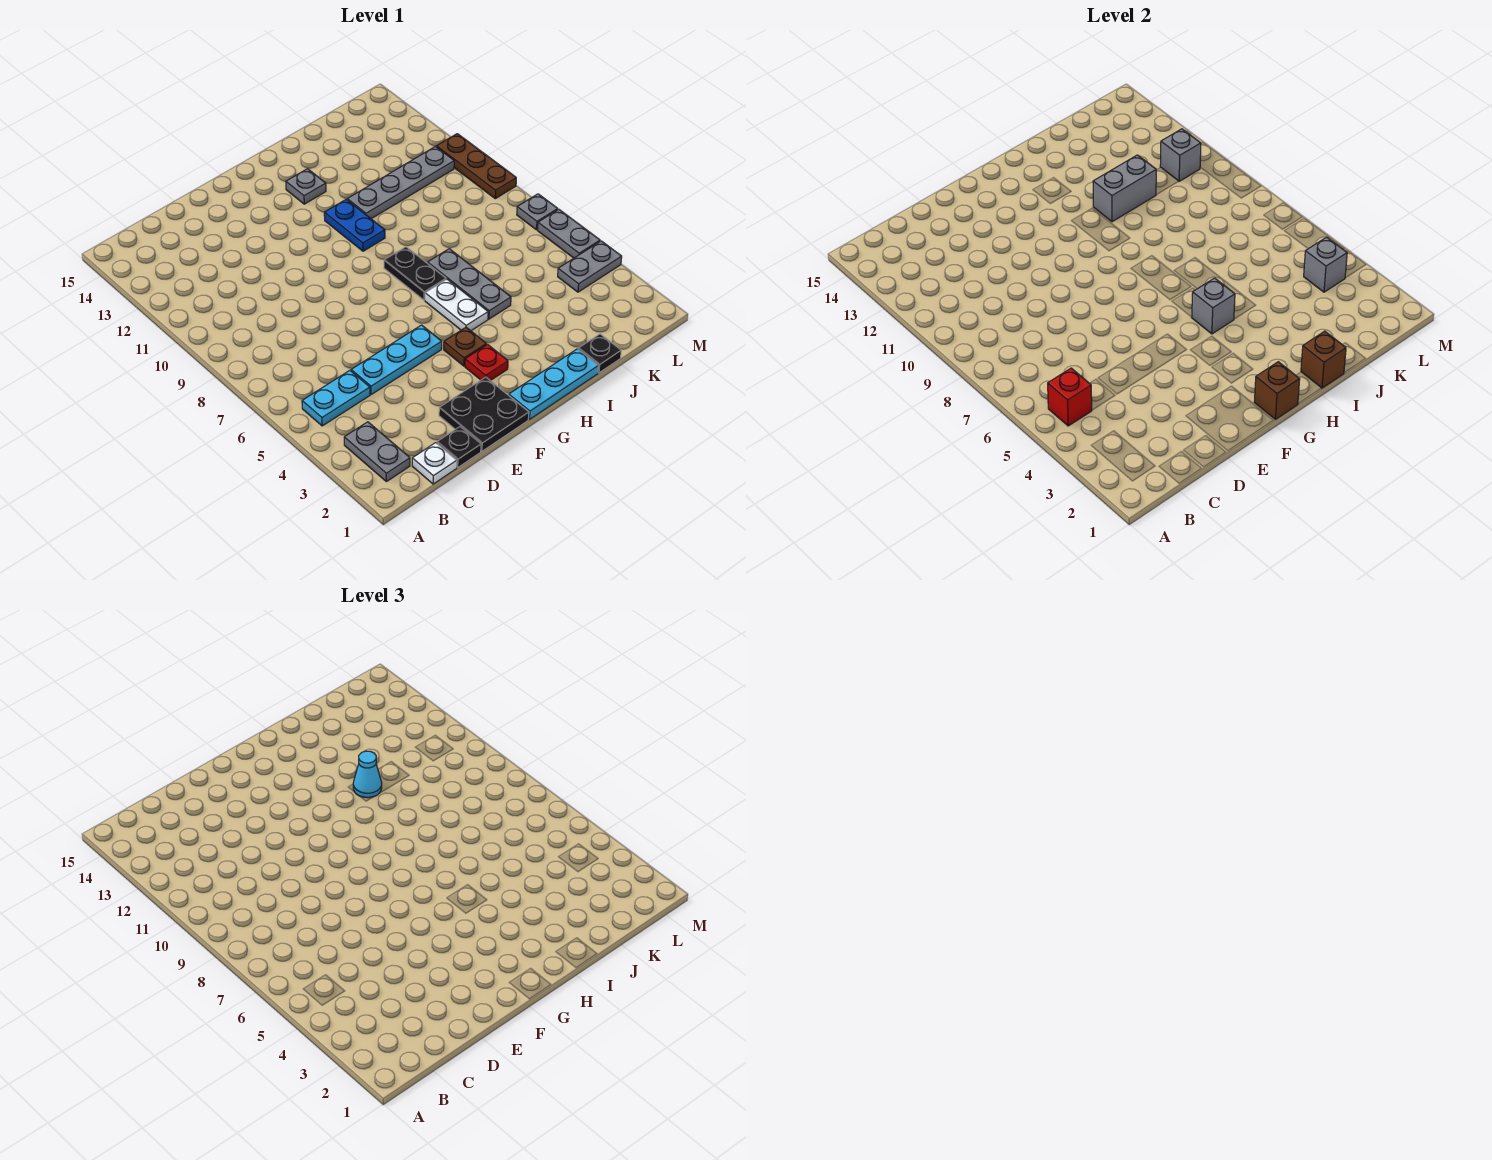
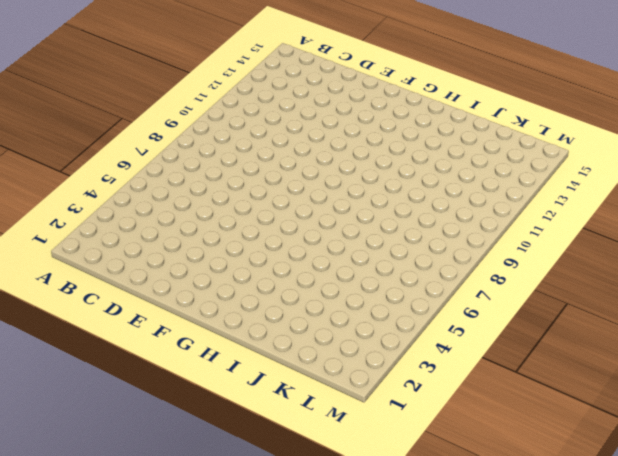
none -> grey plate B2:B3 level 1
none -> cyan plate B5:C5 level 1
none -> white plate C1 level 1

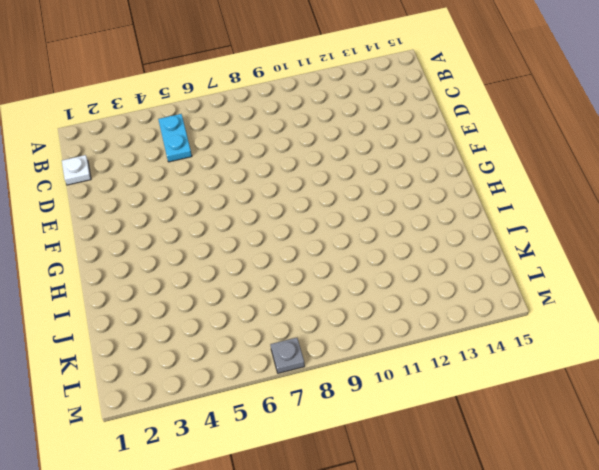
none -> grey plate B2:B3 level 1
none -> black plate D1 level 1
none -> cyan plate D5:F5 level 1

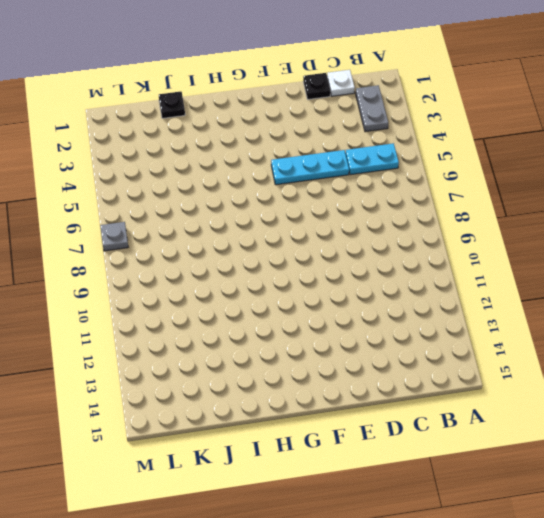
none -> black plate E1:F2 level 1
none -> cyan plate G1:I1 level 1
none -> red plate G3 level 1

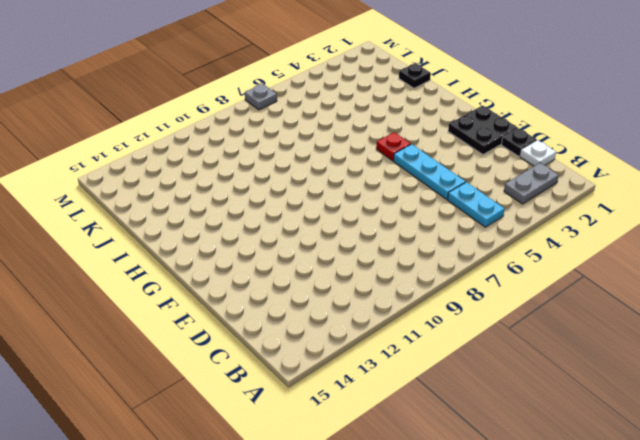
red plate G5 level 1 -> red plate G3 level 1
none -> cyan plate G1:I1 level 1
none -> brown plate G4 level 1
none -> white plate H5:H6 level 1

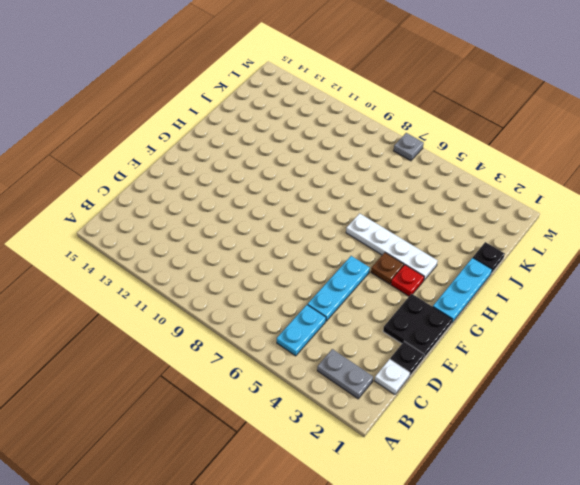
white plate H3:H6 level 1 -> white plate H5:H6 level 1
none -> black plate H7:H8 level 1
none -> blue plate H10:H11 level 1
none -> grey plate H13 level 1

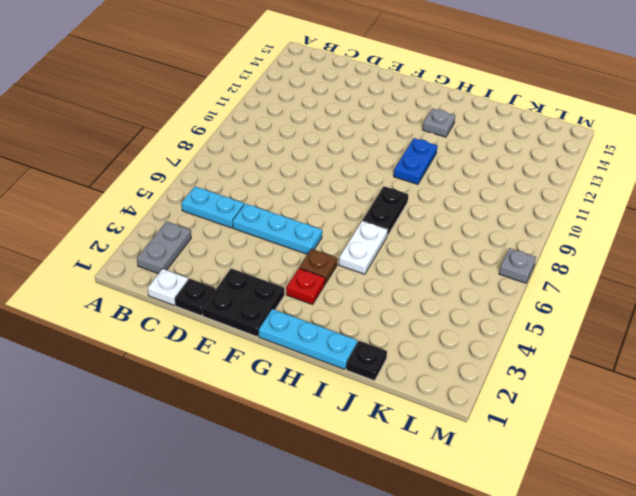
none -> grey plate I5:I7 level 1
none -> grey plate I11:L11 level 1
none -> grey plate L4:M4 level 1

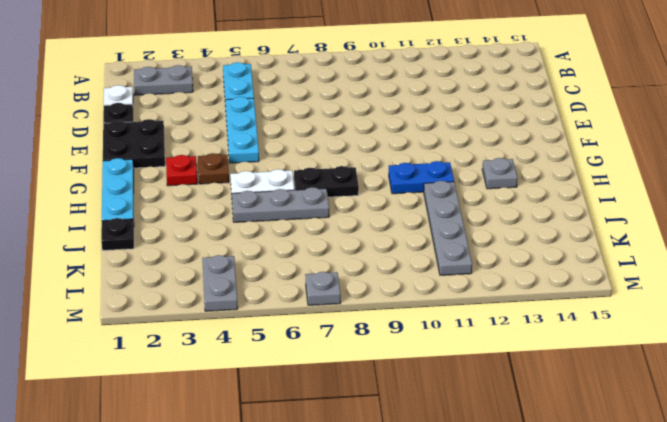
none -> grey plate M5:M6 level 1
none -> brown plate M9:M11 level 1
none -> red brick B5 level 2

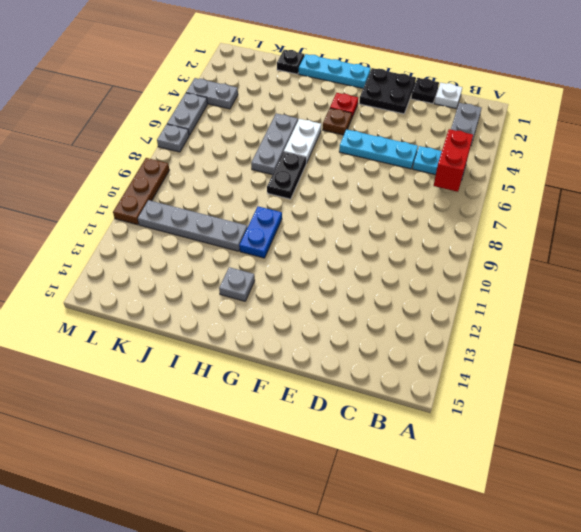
red brick B5:B6 level 2 -> red brick B5 level 2
none -> brown brick G1 level 2
none -> grey brick H5 level 2
none -> brown brick I1 level 2

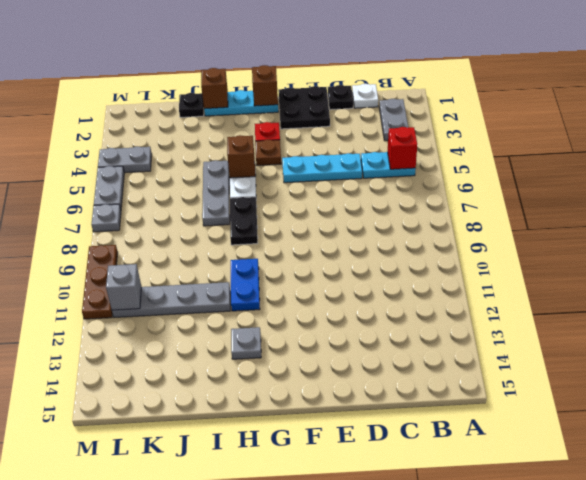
brown brick H5 level 2 -> grey brick H5 level 2
none -> grey brick I11:J11 level 2
none -> grey brick L4 level 2
none -> cyan cone I11 level 3

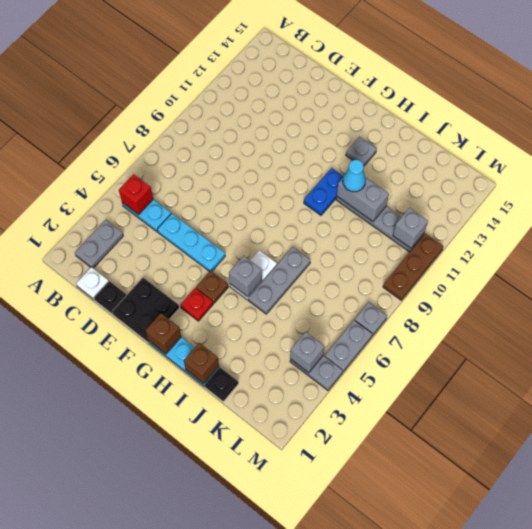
none -> black plate H7:H8 level 1

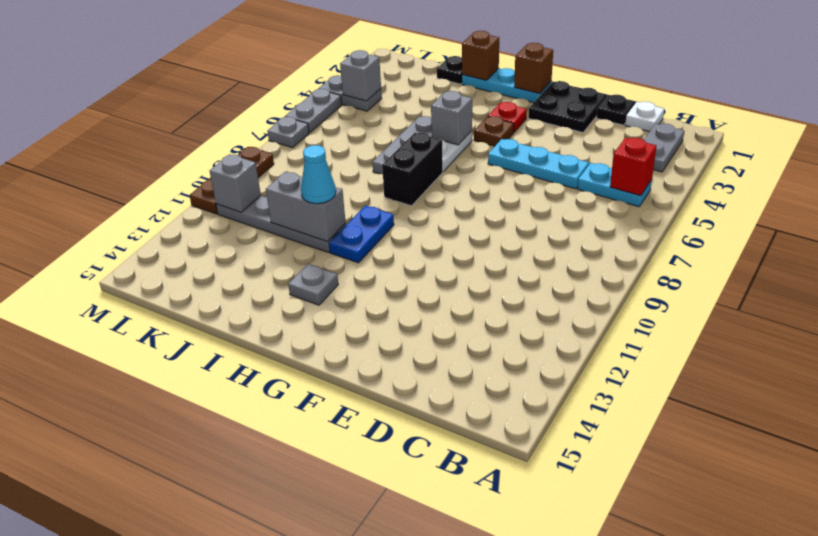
black brick H7:H8 level 1 -> black plate H7:H8 level 1

